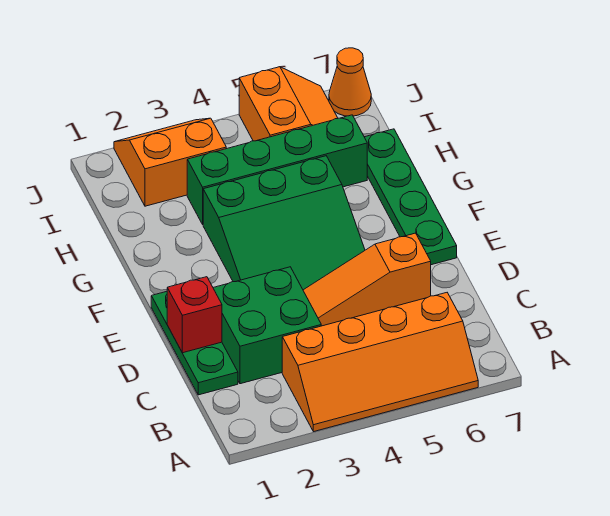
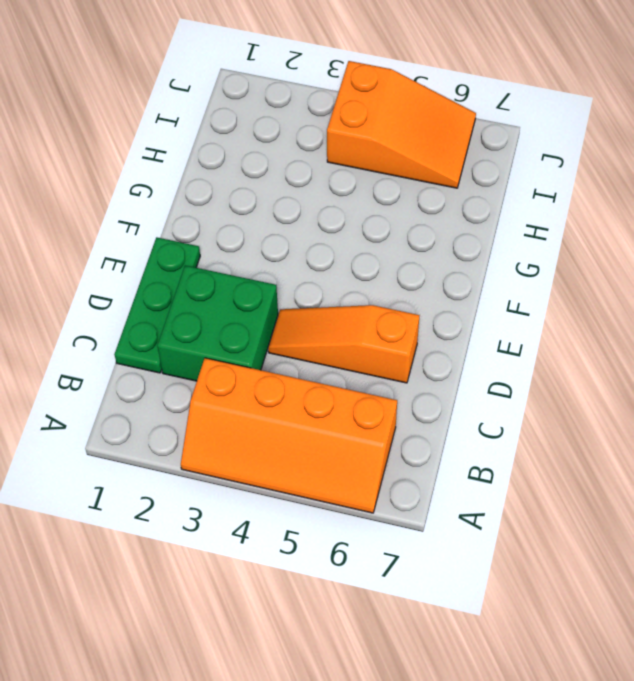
orange slope I4:J6 level 1 top 4 -> orange slope I5:J6 level 1 top 5
none -> green slope E3:G5 level 1 top G
none -> green plate E7:H7 level 1

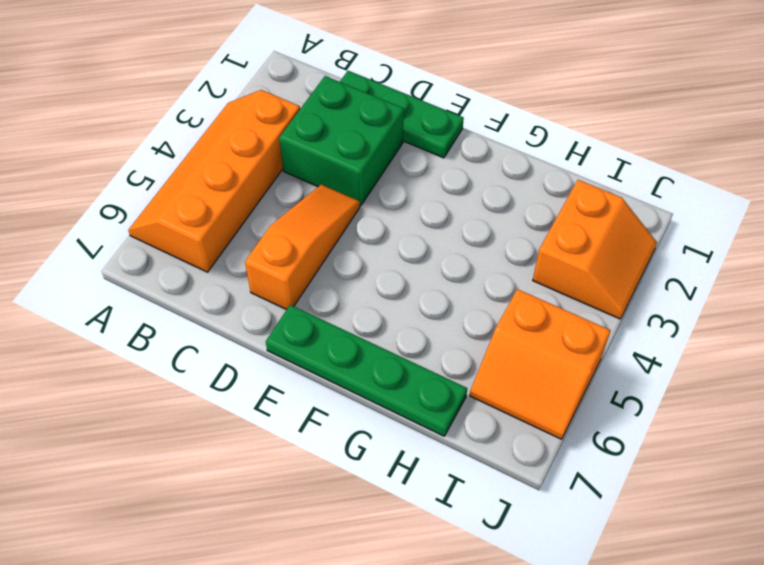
none -> green slope E3:G5 level 1 top G
none -> green brick H3:H6 level 1

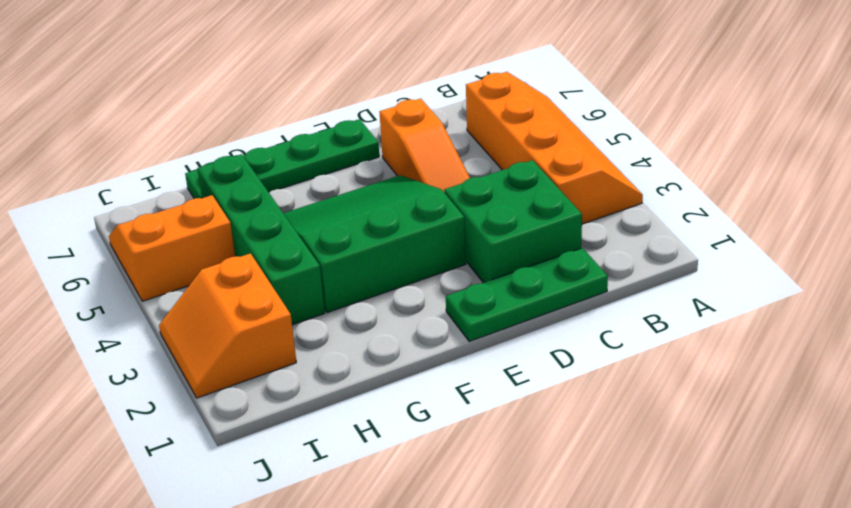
green slope E3:G5 level 1 top 3 -> green slope E3:G5 level 1 top G
none -> orange cone J7 level 1
none -> red brick D1 level 2

